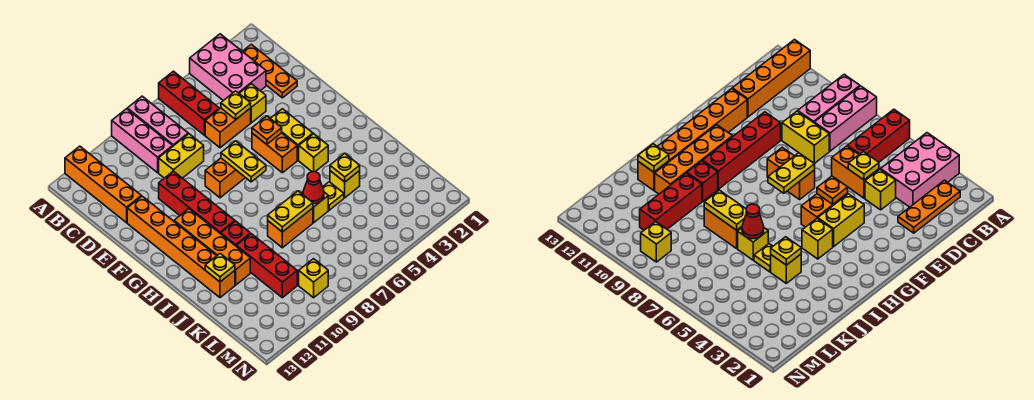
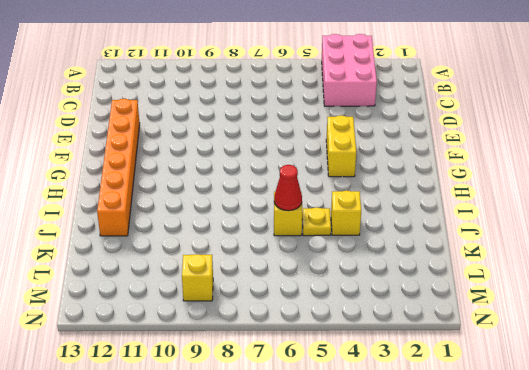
none -> red brick A6:C6 level 1
none -> pink brick A8:C8 level 1
none -> pink brick A9:C9 level 1
none -> orange brick A12:D12 level 1

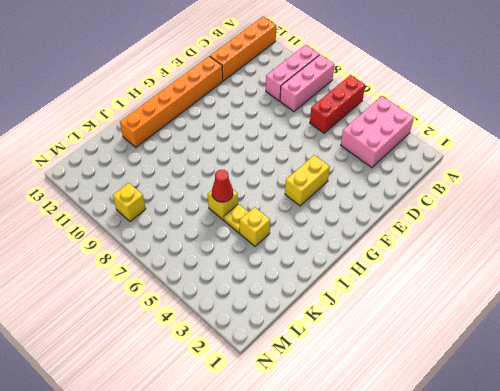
none -> orange plate B2:D2 level 1
none -> yellow brick D4 level 1
none -> orange brick D5:D6 level 1
none -> yellow brick D8:D9 level 1

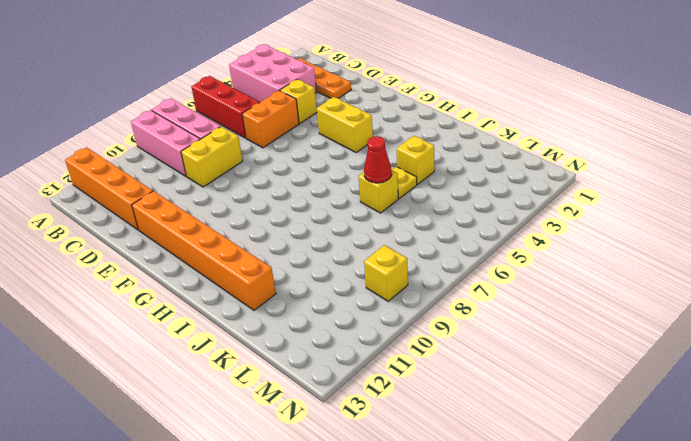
none -> red brick E10:H10 level 1
none -> orange brick F5:G5 level 1
none -> orange brick F7:F8 level 1
none -> orange brick G11:J11 level 1

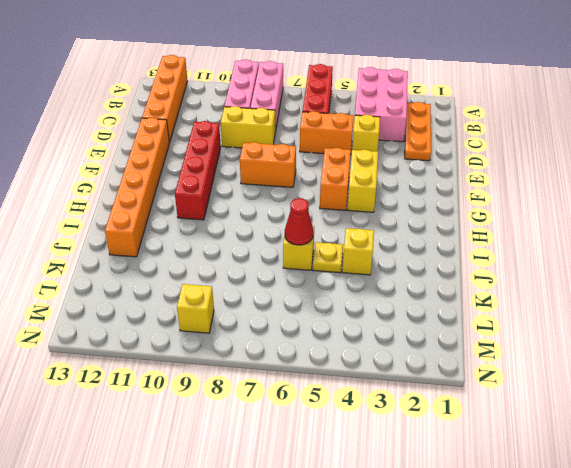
none -> orange brick G11:J11 level 1
none -> yellow brick H4 level 1
none -> red brick I10 level 1
none -> orange brick J7:J8 level 1

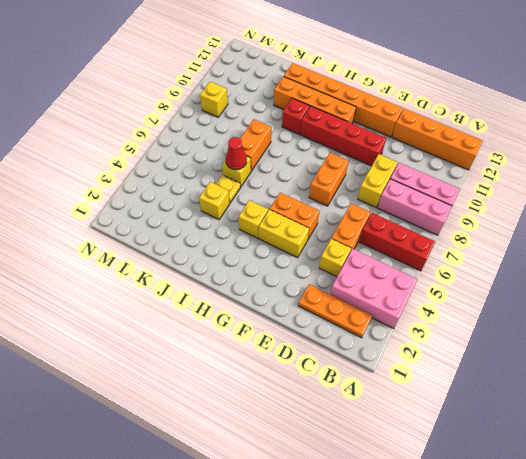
none -> red brick J10:L10 level 1
none -> yellow plate D5 level 2
none -> orange plate F5 level 2
none -> yellow plate F7:G7 level 2

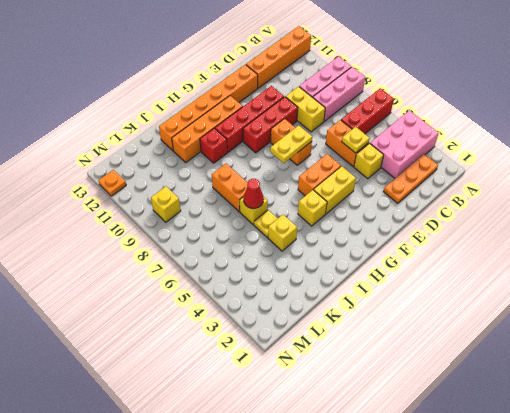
red brick E9:G9 level 1 -> red brick J10:L10 level 1
orange plate N12 level 1 -> orange plate F5 level 2
none -> yellow plate J4 level 2
none -> yellow plate J7:J8 level 2
none -> yellow plate J12 level 2

